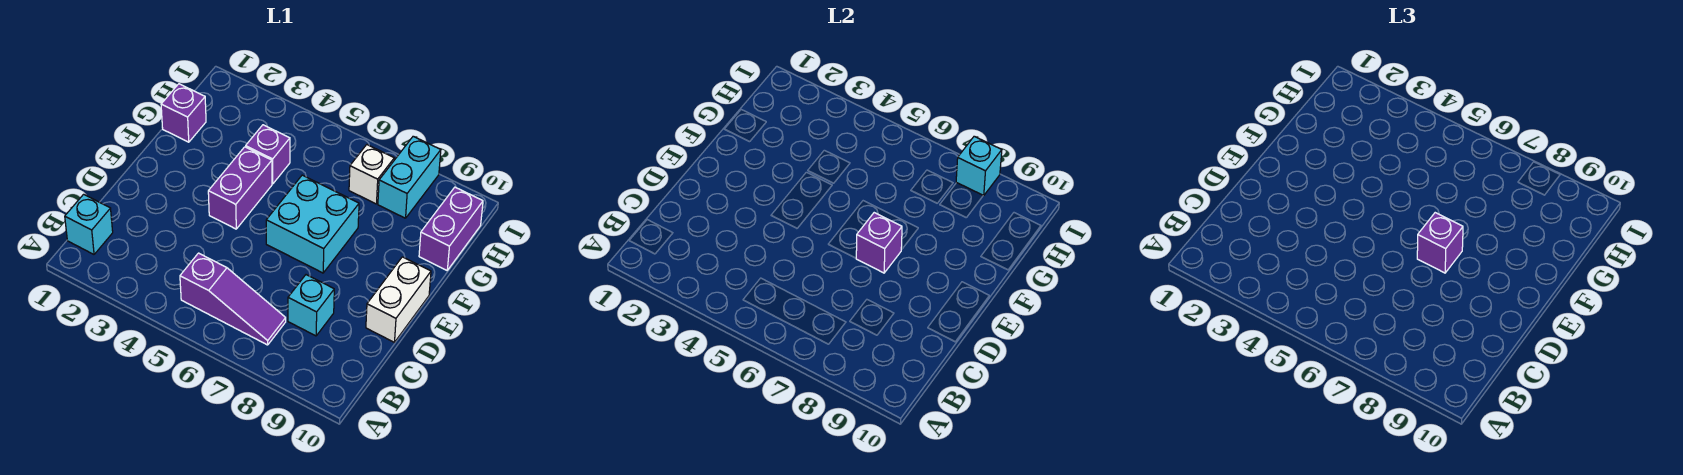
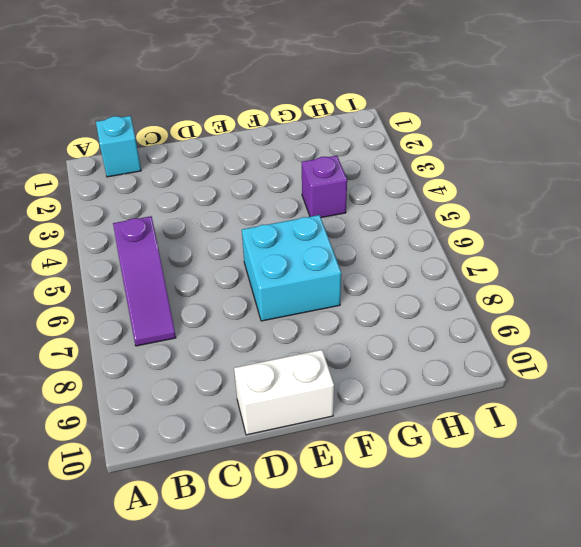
none -> cyan brick C8 level 1
none -> purple brick E4:F4 level 1
none -> purple brick G1 level 1

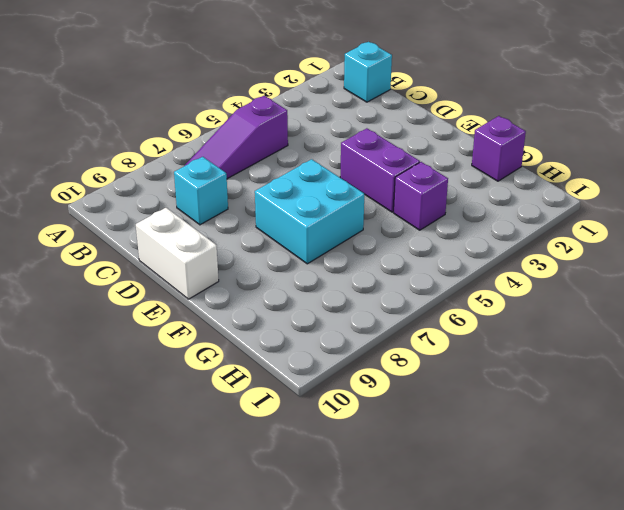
none -> purple brick G10:H10 level 1
none -> white brick H7 level 1
none -> cyan brick H8:I8 level 1

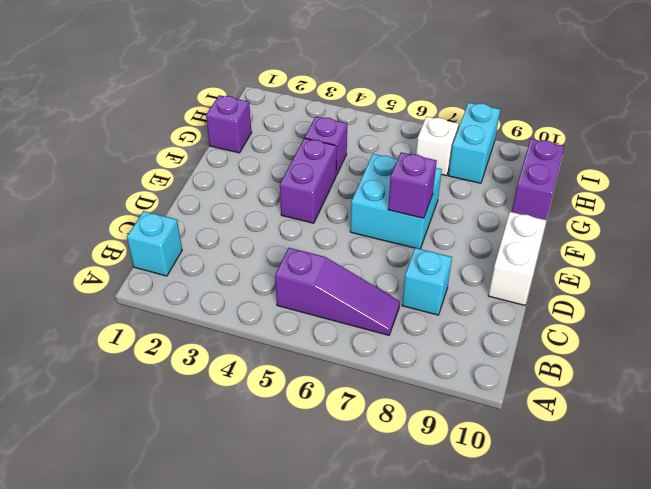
none -> cyan brick I8 level 2
none -> purple brick E7 level 3

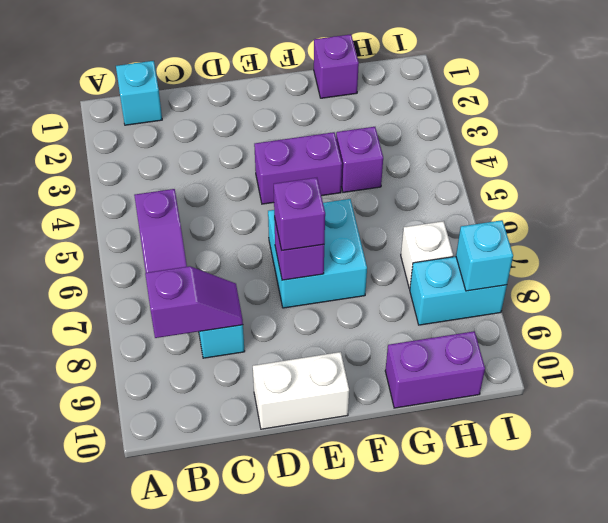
purple slope B8:C8 level 2 top B -> none

